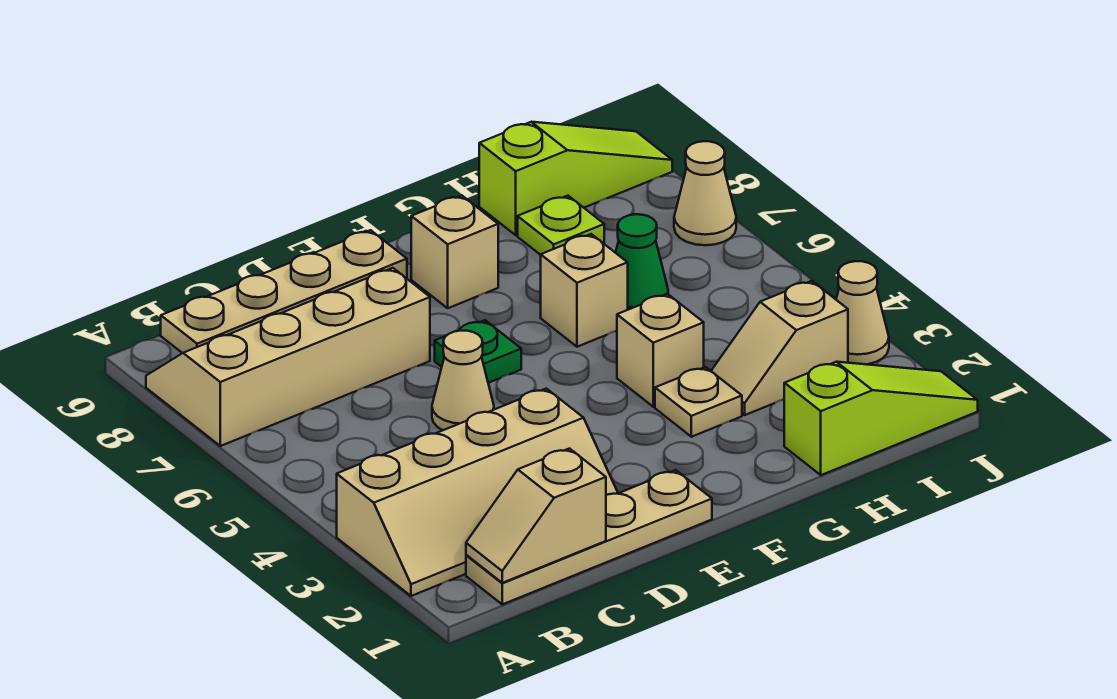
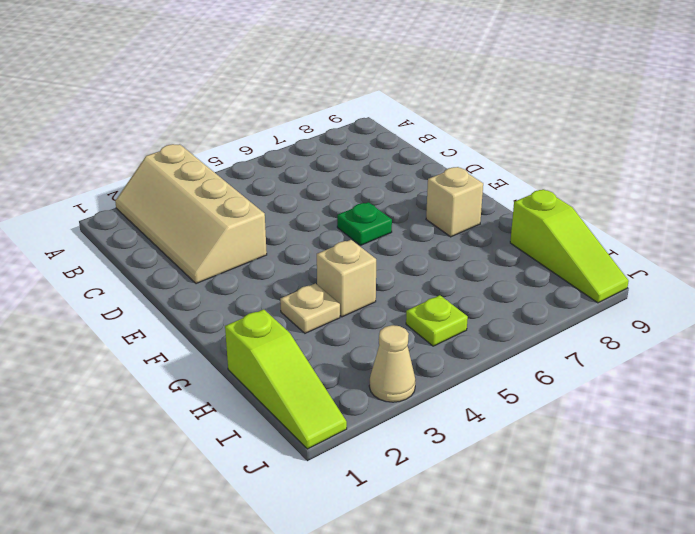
lime plate I5 level 1 -> lime plate H8 level 1
none -> tan slope A7:D8 level 1 top 7
none -> tan plate B1:E1 level 1
none -> tan plate B9:E9 level 1

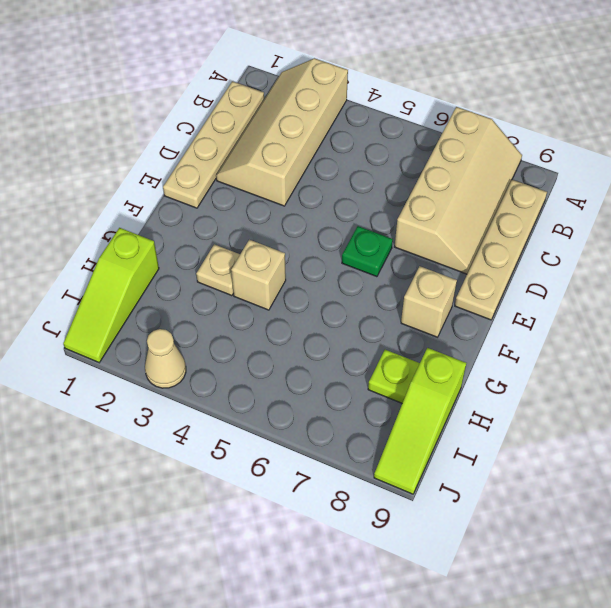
none -> tan cone D5 level 1
none -> tan brick G6 level 1
none -> tan slope H3:I3 level 1 top I

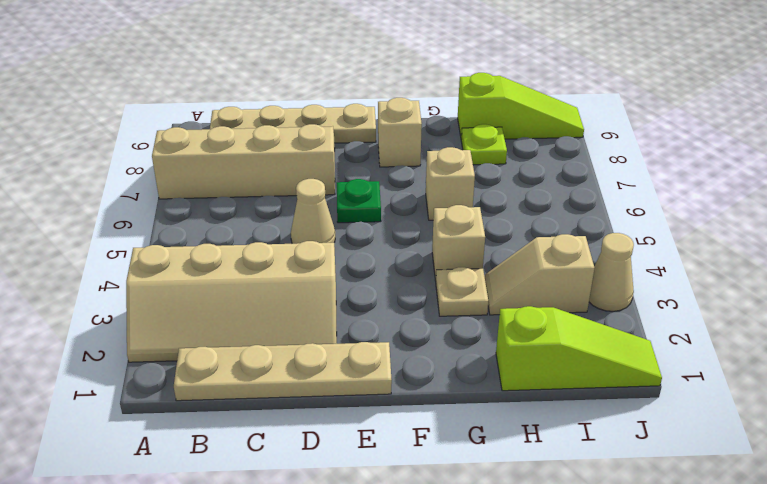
none -> green cone H6 level 1
none -> tan cone J7 level 1
none -> tan slope B1:C1 level 2 top C

